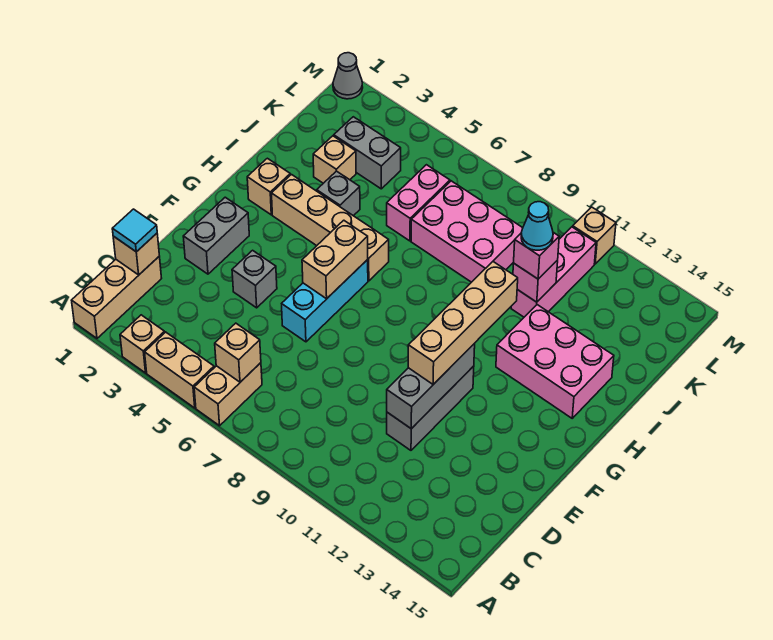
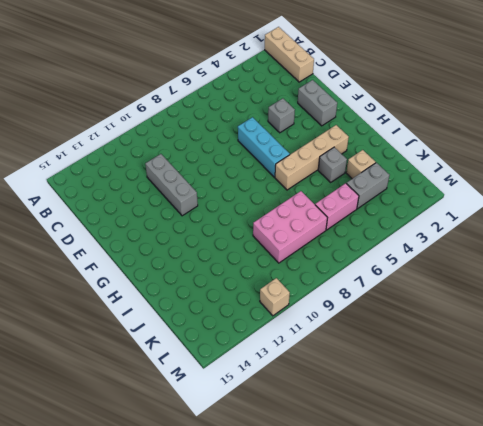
pink brick K5:K6 level 1 -> pink brick J6:K6 level 1
none -> tan brick A3 level 1
none -> tan brick A4:A5 level 1
none -> tan brick A6:B6 level 1

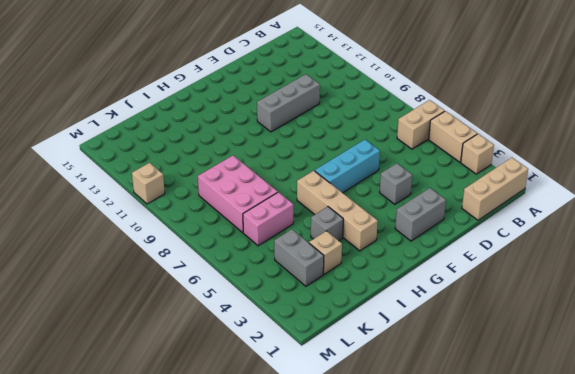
none -> tan brick H2 level 1
none -> pink brick H12:I14 level 1
none -> pink brick J11:L11 level 1

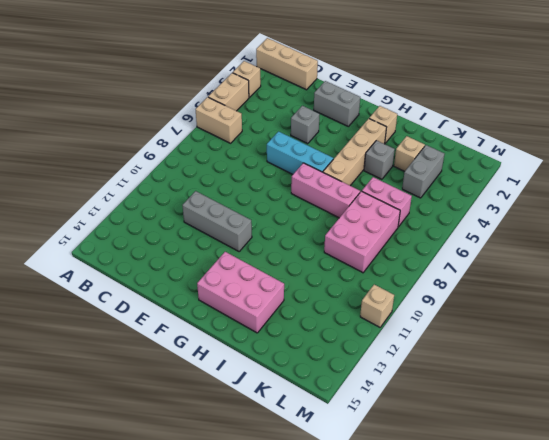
pink brick G7:I7 level 1 -> pink brick J11:L11 level 1
pink brick G13:I14 level 1 -> pink brick H12:I14 level 1
none -> grey cone M1 level 1
none -> tan brick B6 level 2
none -> tan brick C1 level 2

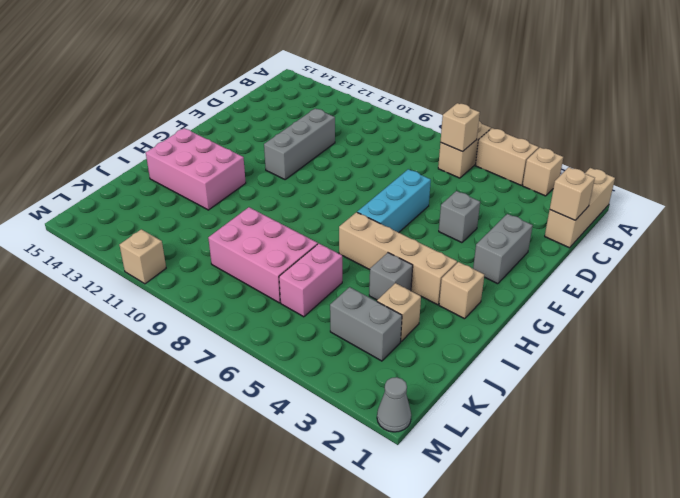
none -> pink brick J11:L11 level 1
none -> grey brick D11:F11 level 2
none -> tan brick F6:G6 level 2

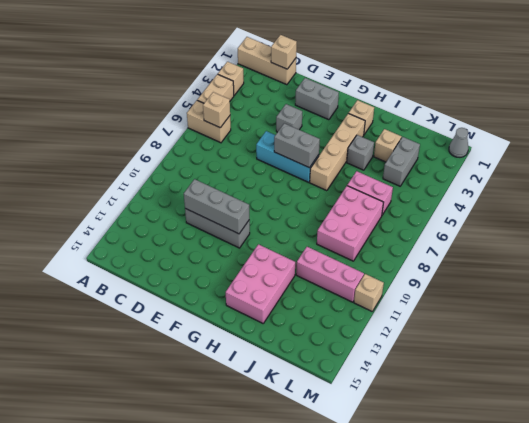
grey brick F6:G6 level 2 -> tan brick F6:G6 level 2
none -> pink brick J11 level 2
none -> cyan tile C1 level 3
none -> tan brick E11:H11 level 3

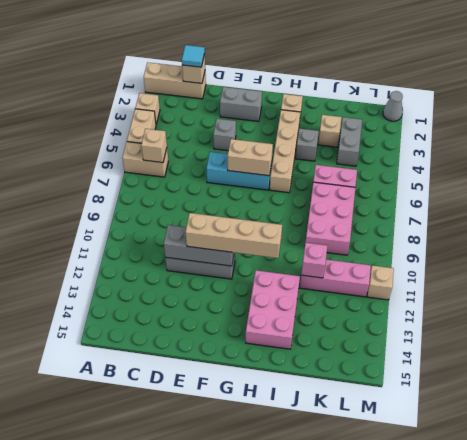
none -> pink brick J11 level 3
none -> cyan cone J11 level 4

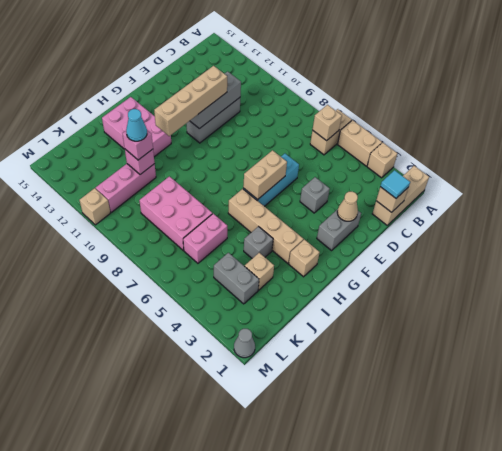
tan cone E2 level 2 -> none

